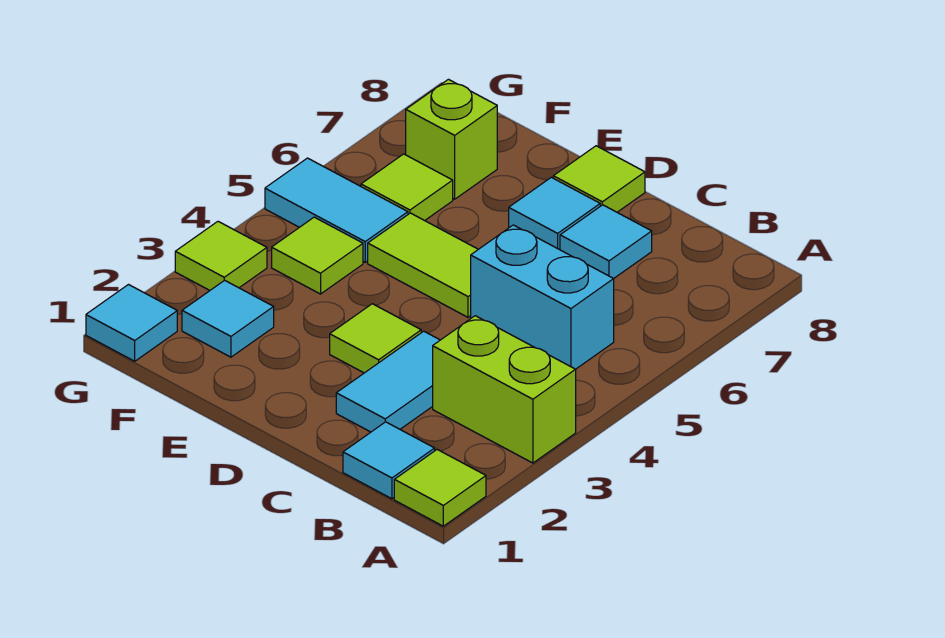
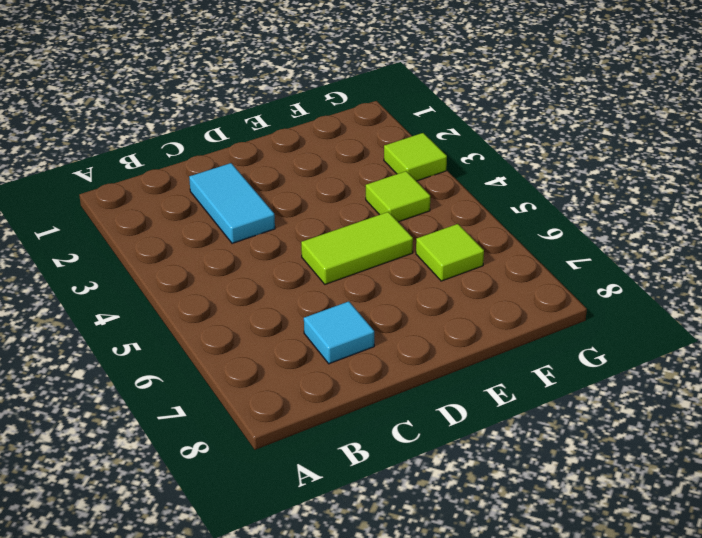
none -> lime tile A1 level 1
none -> lime brick A3:B3 level 1
none -> cyan tile B1 level 1

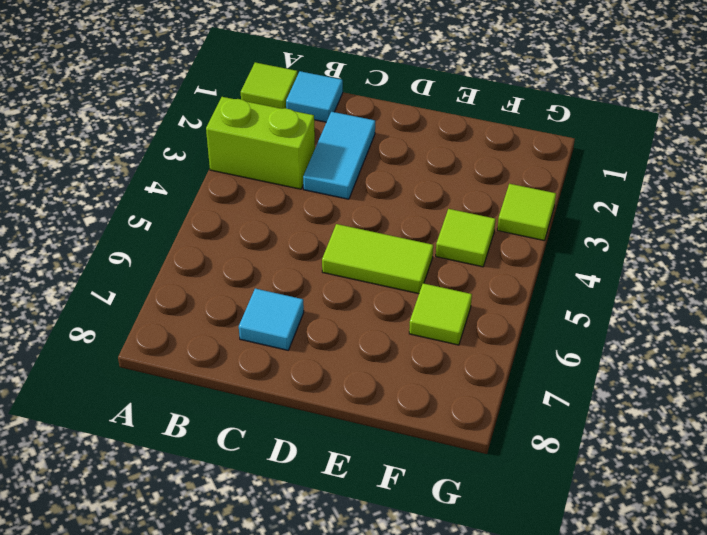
none -> cyan brick B5:C5 level 1
none -> lime tile D3 level 1
none -> cyan tile D7 level 1

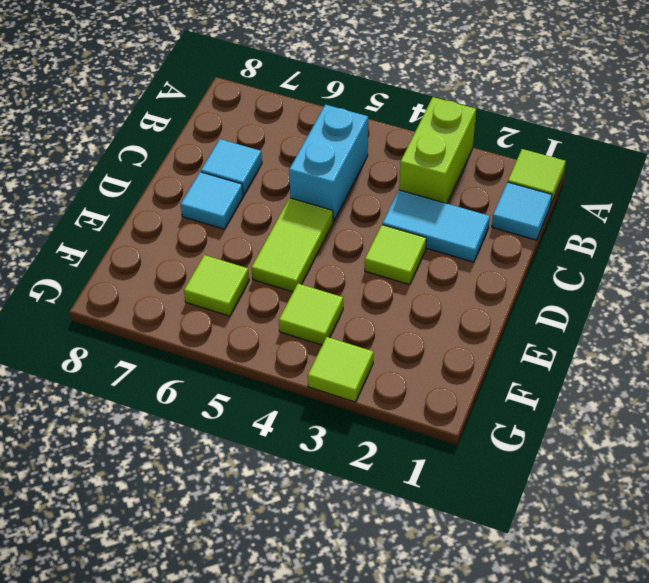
none -> lime tile D8 level 1
none -> cyan tile F2 level 1
none -> cyan tile F5:G5 level 1

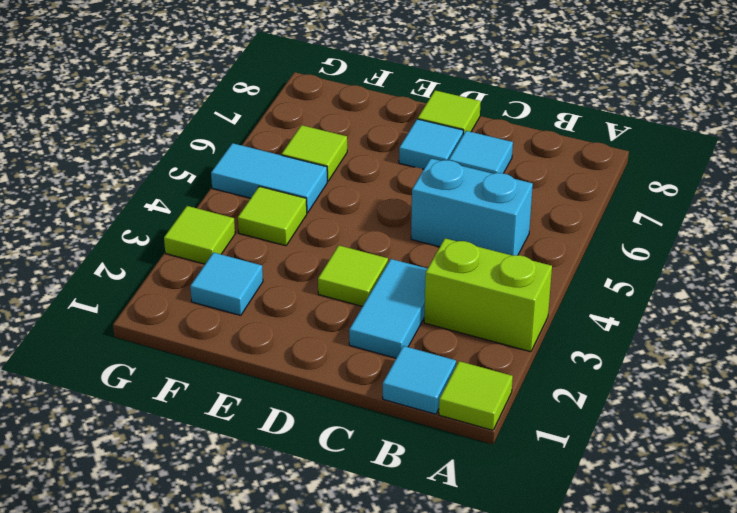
none -> lime tile D5:E5 level 1
none -> lime brick F7 level 1
none -> cyan tile G1 level 1

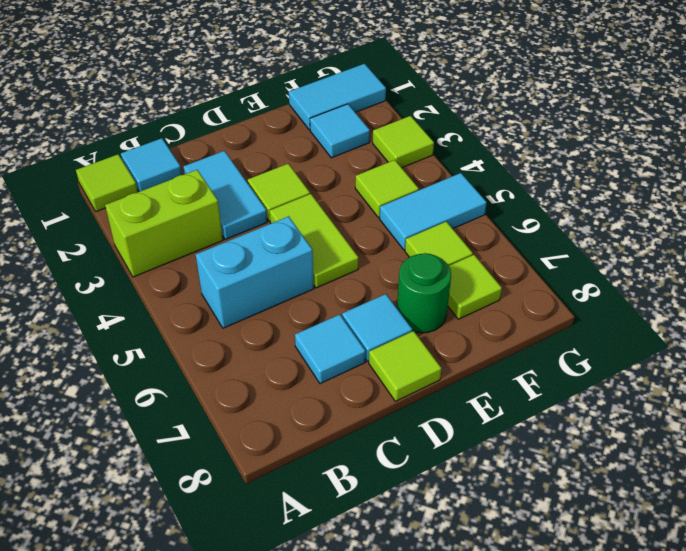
lime tile D4:D5 level 1 -> lime tile D5:E5 level 1
green round brick E7 level 1 -> none
cyan tile F1:G1 level 1 -> cyan tile G1 level 1
lime tile F7 level 1 -> lime brick F7 level 1

